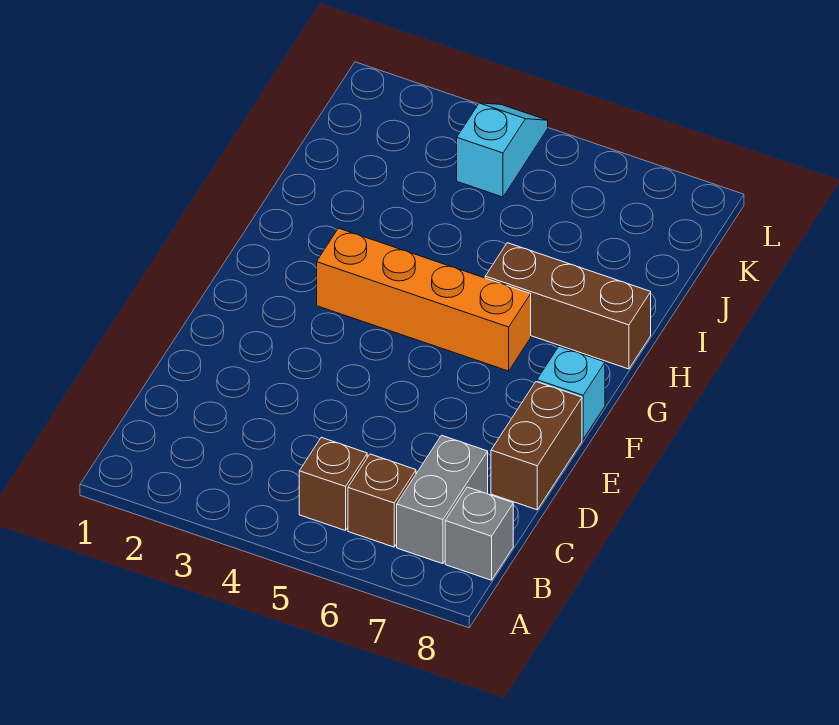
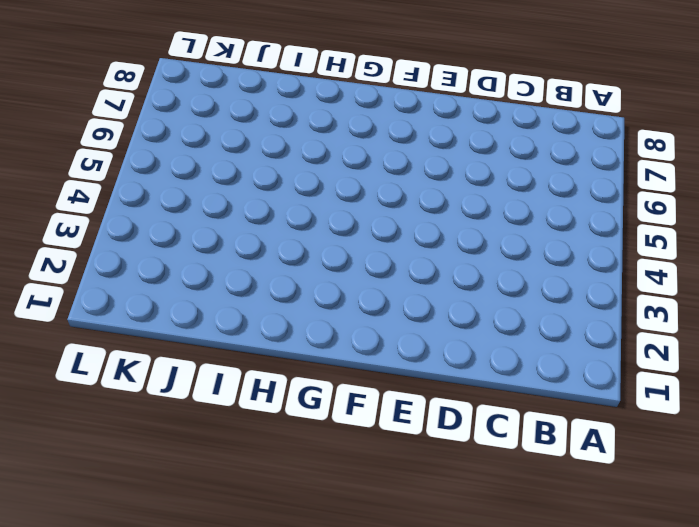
none -> brown brick B5 level 1
none -> brown brick B6 level 1

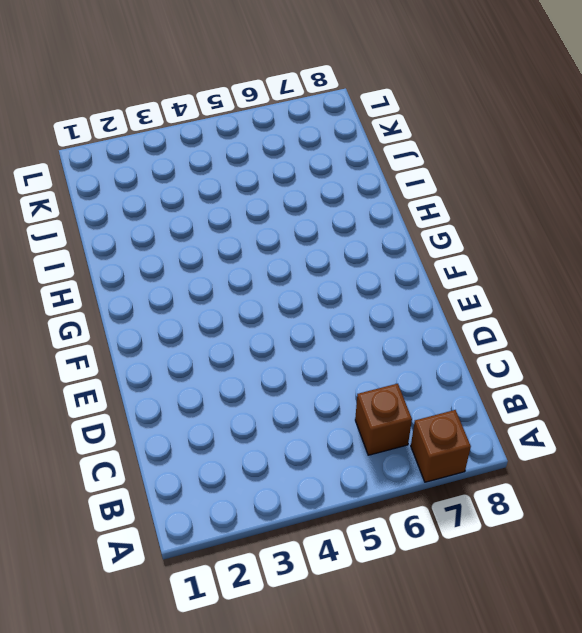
brown brick A7 level 1 -> brown brick B5 level 1
none -> grey brick B7:C7 level 1
none -> grey brick B8 level 1

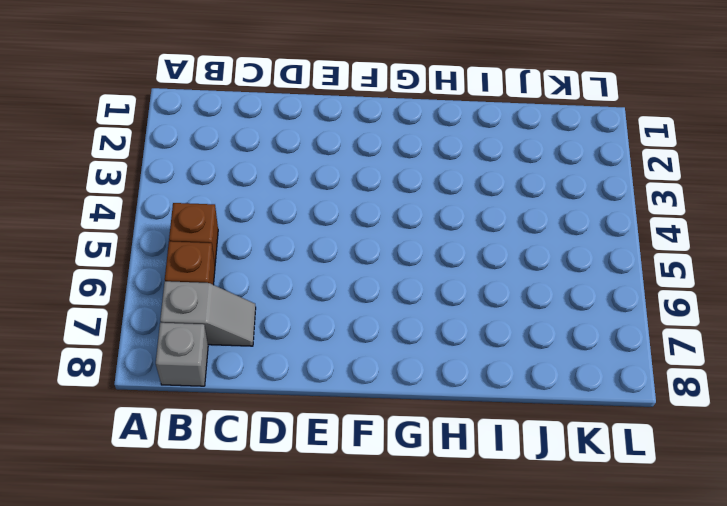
grey slope B7:C7 level 1 top B -> grey brick B7:C7 level 1
none -> brown brick D8:E8 level 1
none -> cyan brick F8 level 1

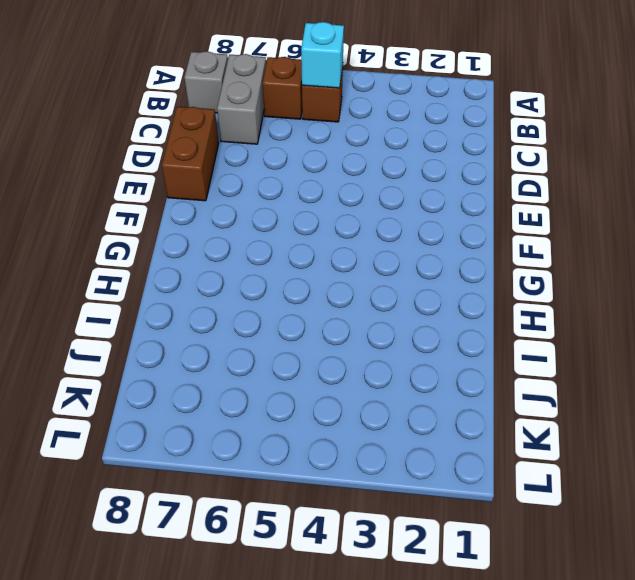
cyan brick B5 level 2 -> cyan brick F8 level 1
none -> orange brick G3:G6 level 1
none -> brown brick H6:H8 level 1

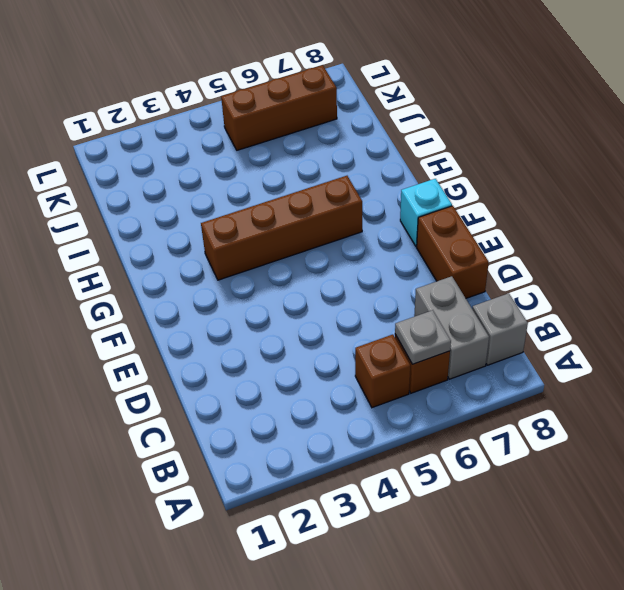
grey plate B6 level 2 -> none
brown brick G3:G6 level 1 -> orange brick G3:G6 level 1
brown brick K5:K7 level 1 -> brown brick H6:H8 level 1
none -> cyan slope K4:L4 level 1 top K

